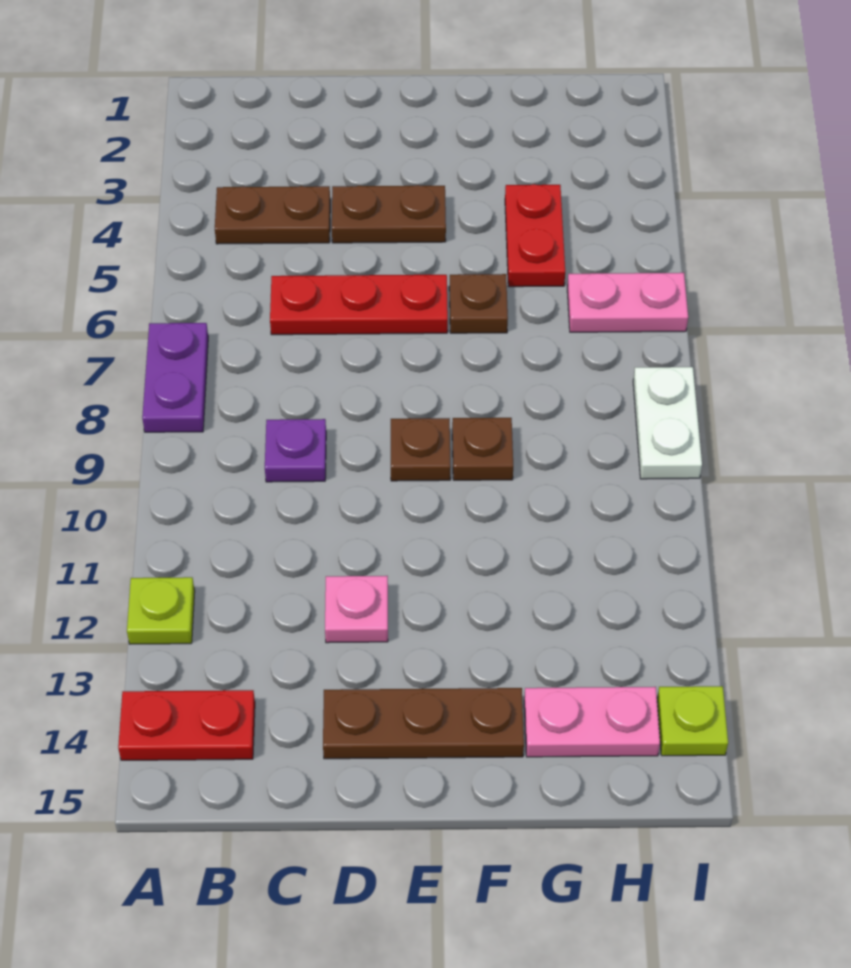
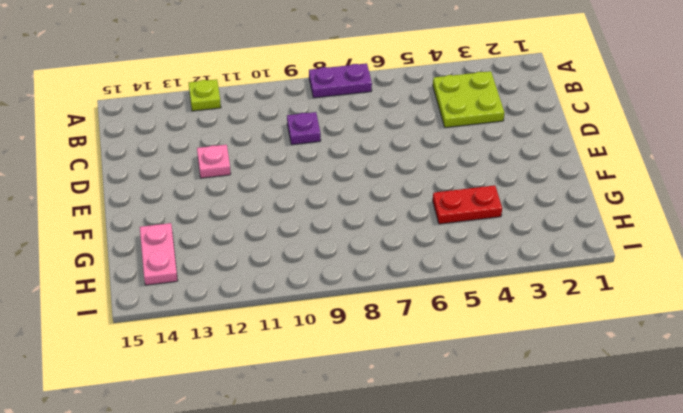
lime plate B3:C4 level 1 -> brown plate B4:C4 level 1
none -> red plate A14:B14 level 1
none -> red plate C6:E6 level 1
none -> brown plate D4:E4 level 1

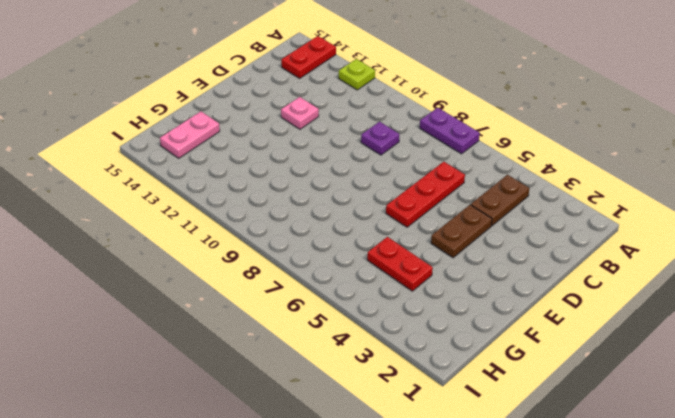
none -> brown plate D14:F14 level 1
none -> brown plate E9 level 1
none -> brown plate F6 level 1

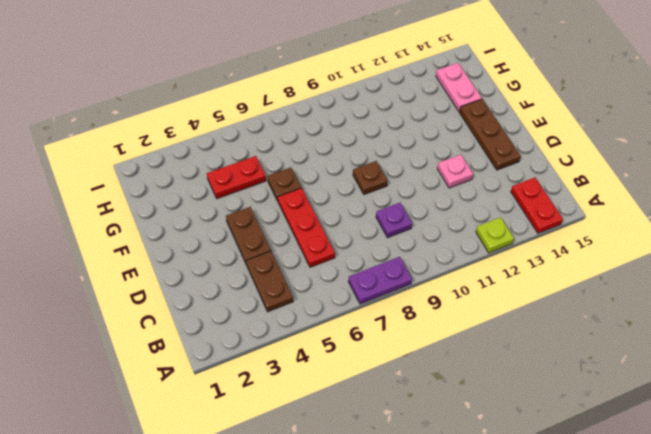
none -> brown plate F9 level 1
none -> pink plate H6:I6 level 1
none -> white plate I8:I9 level 1

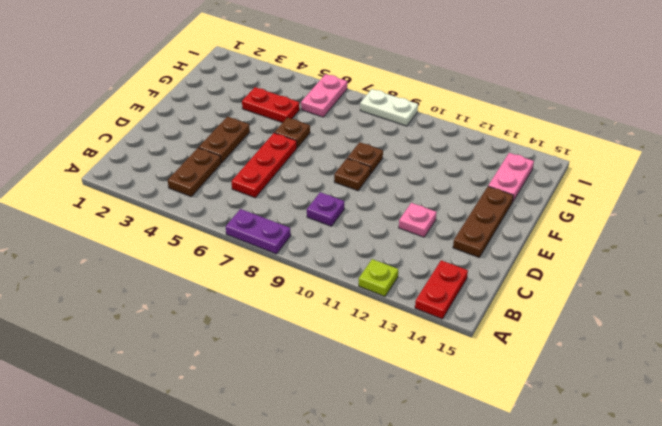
none -> lime plate I14 level 1

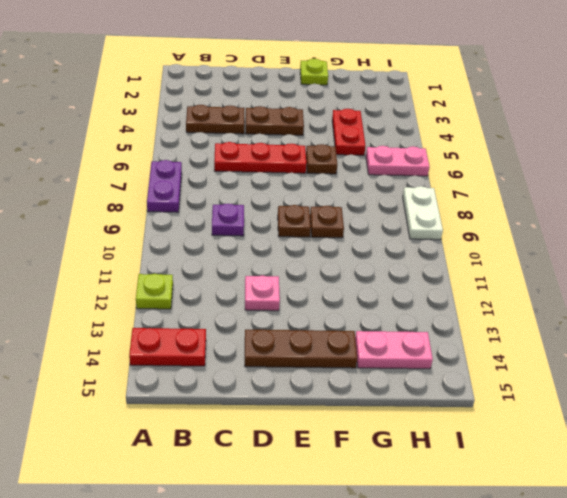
lime plate F1 level 1 -> lime plate I14 level 1

